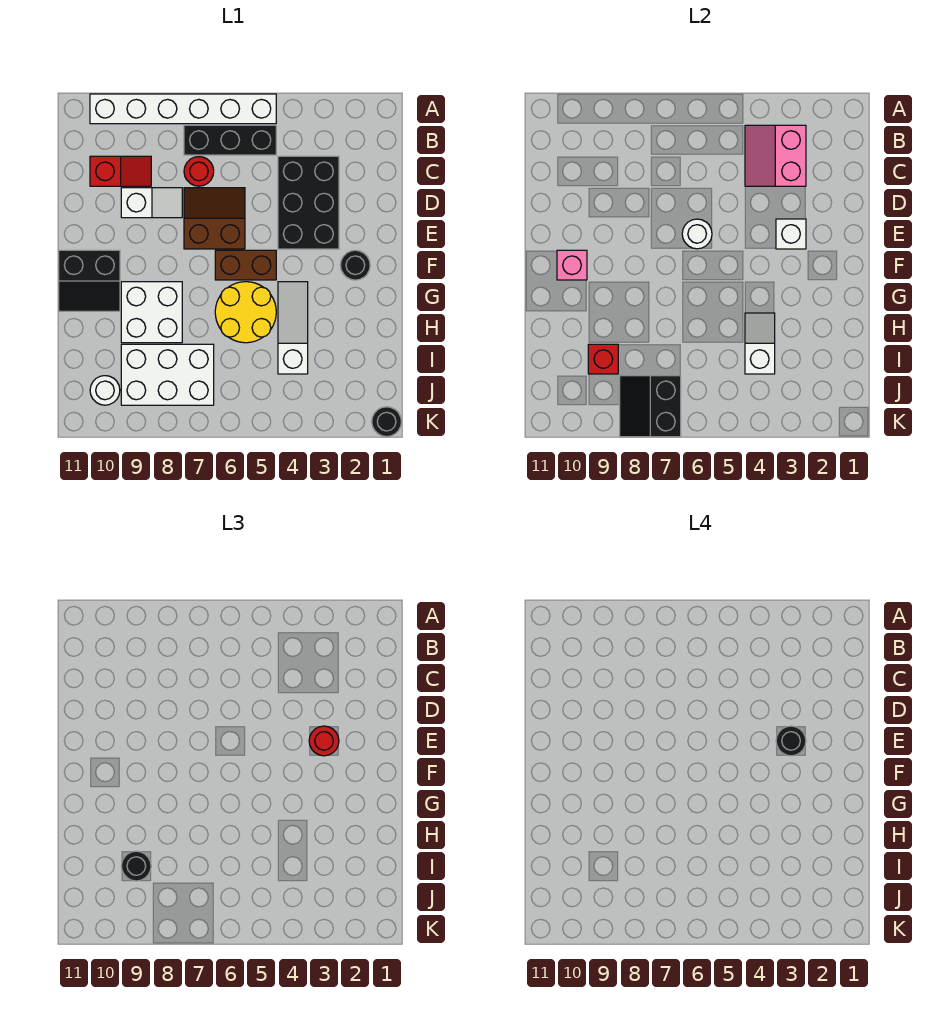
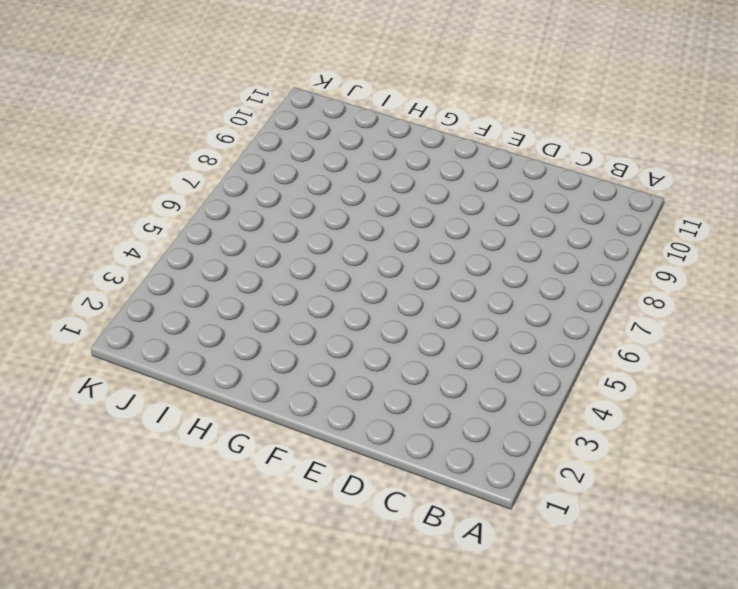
none -> white brick A5:A10 level 1
none -> black brick B5:B7 level 1
none -> black brick C3:E4 level 1

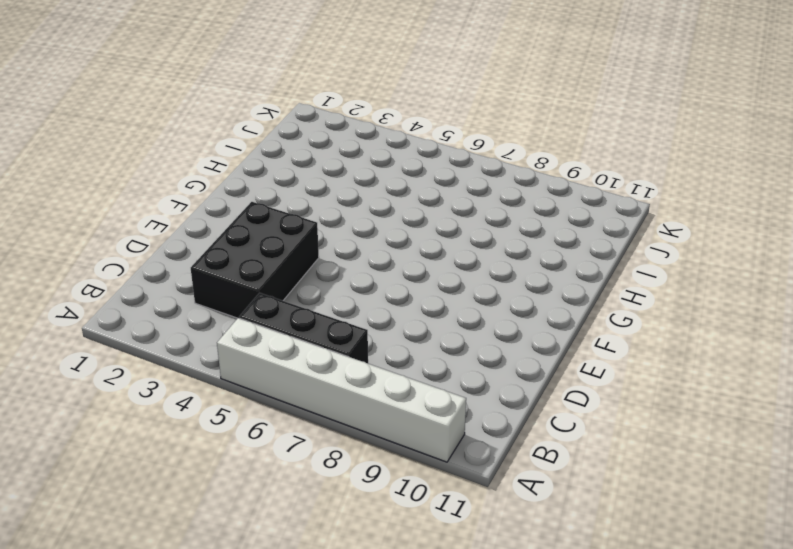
none -> red round brick C7 level 1
none -> red slope C9:C10 level 1 top 10
none -> brown slope D6:E7 level 1 top E

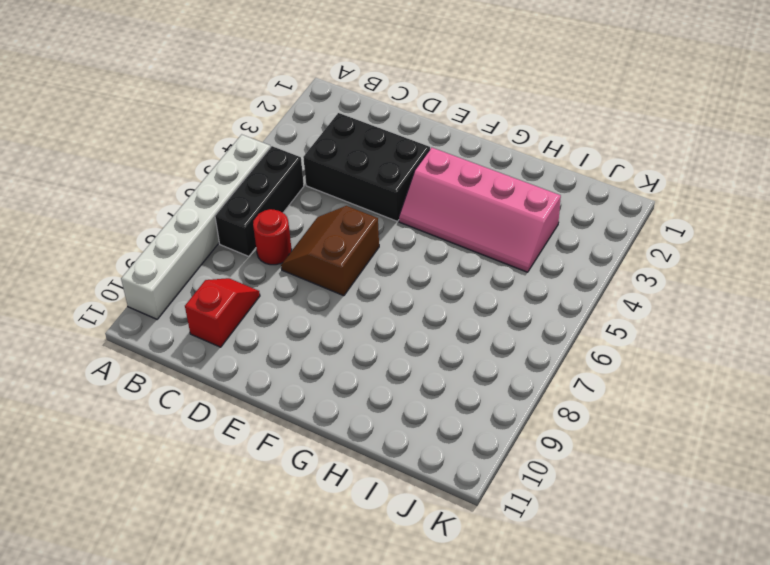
pink slope F3:I4 level 1 top 3 -> white slope G4:I4 level 1 top I
none -> white slope D8:D9 level 1 top 9
none -> black round brick F2 level 1
none -> brown brick F5:F6 level 1

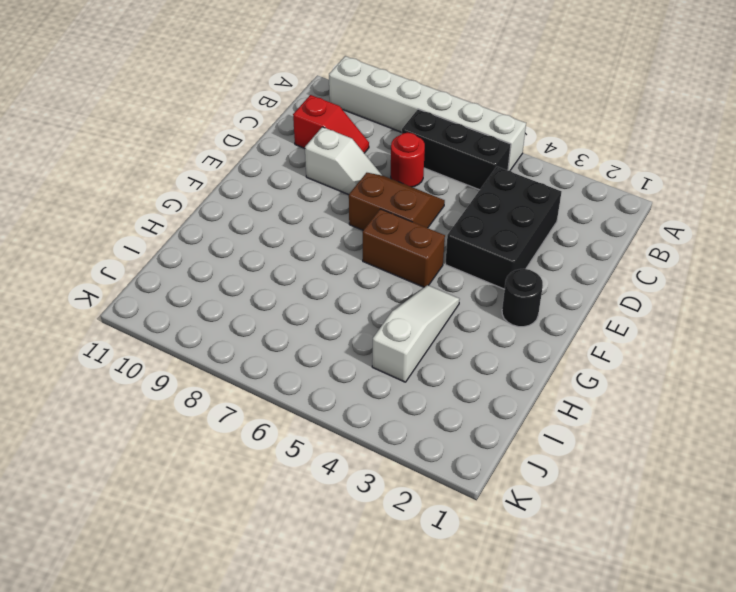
none -> black slope F10:G11 level 1 top F
none -> yellow round brick G5:H6 level 1
none -> white brick G8:H9 level 1

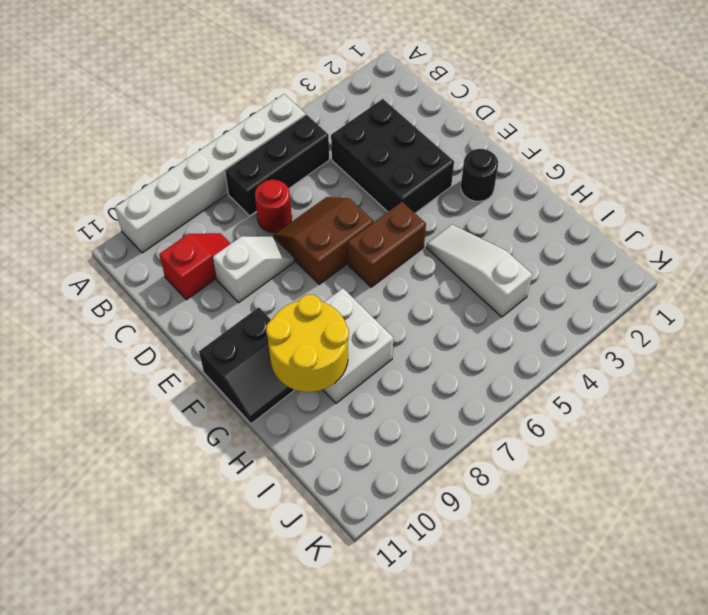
yellow round brick G9:H10 level 2 -> yellow round brick G5:H6 level 1
none -> white brick I7:J9 level 1
none -> white round brick J10 level 1
none -> black round brick K1 level 1

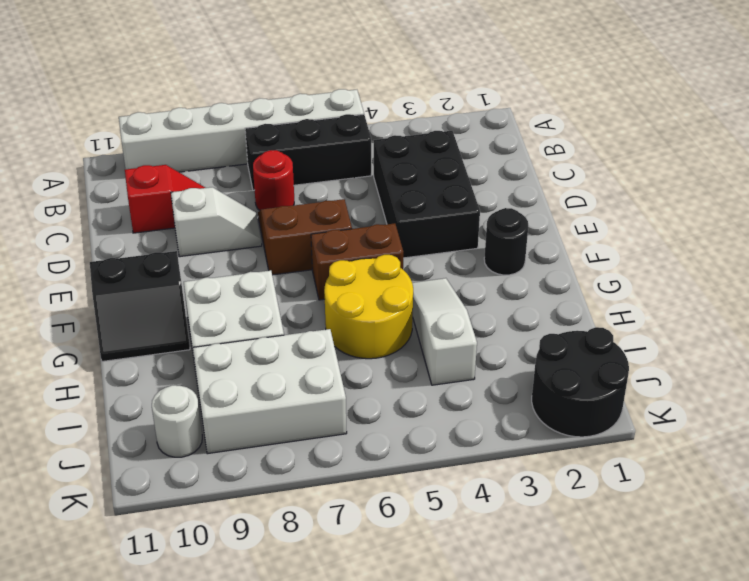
black round brick J1:K2 level 1 -> black round brick K1 level 1
none -> pink slope B3:C4 level 2 top 3
none -> white brick E3 level 2
none -> white round brick E6 level 2

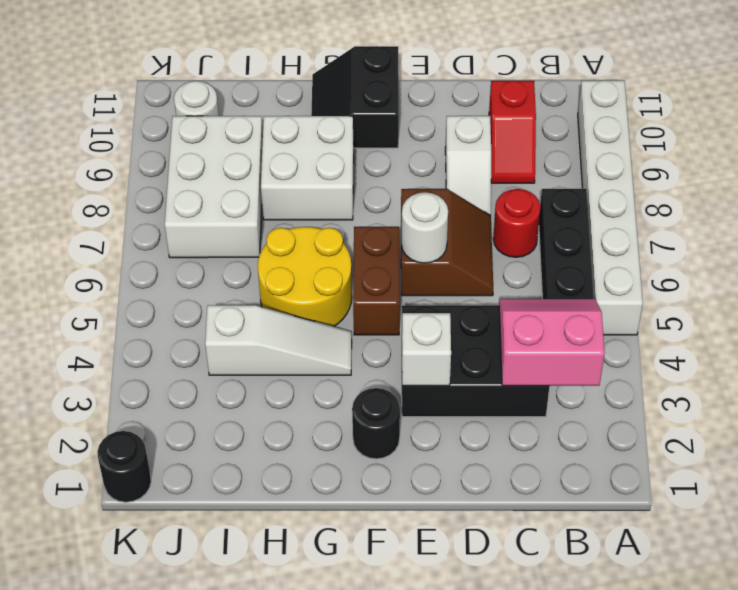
none -> pink brick F10 level 2
none -> white slope H4:I4 level 2 top I
none -> red brick I9 level 2

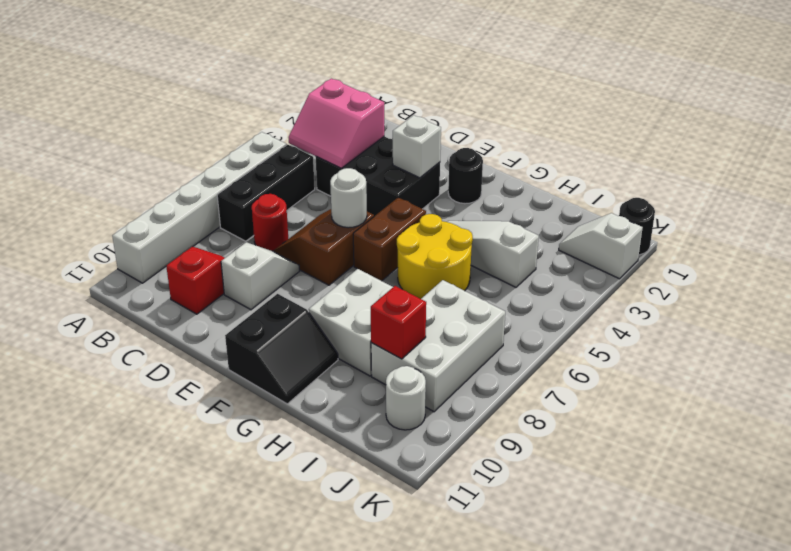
white slope J2:K2 level 1 top K -> white slope H4:I4 level 2 top I
none -> pink brick F10 level 2
none -> black slope J7:K8 level 2 top 7
none -> red round brick E3 level 3

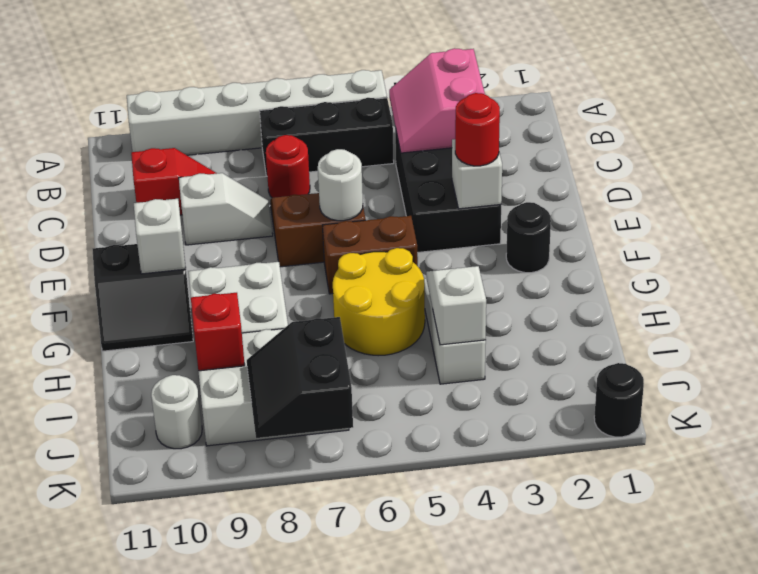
white brick F10 level 2 -> pink brick F10 level 2
none -> black round brick I9 level 3
none -> black round brick E3 level 4

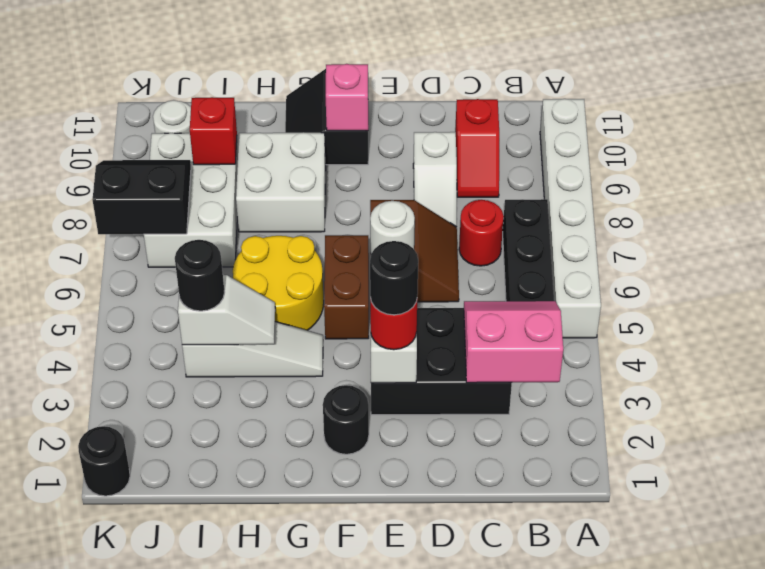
black round brick I4 level 3 -> black round brick I9 level 3

